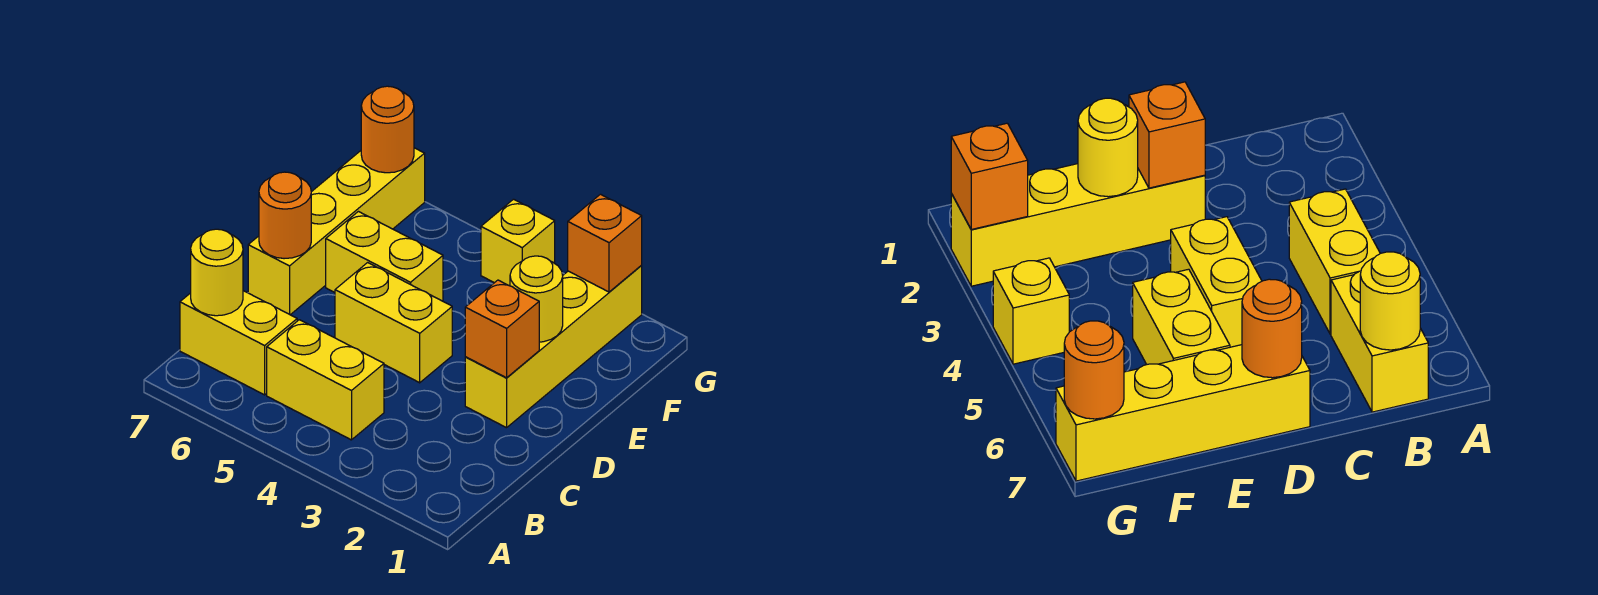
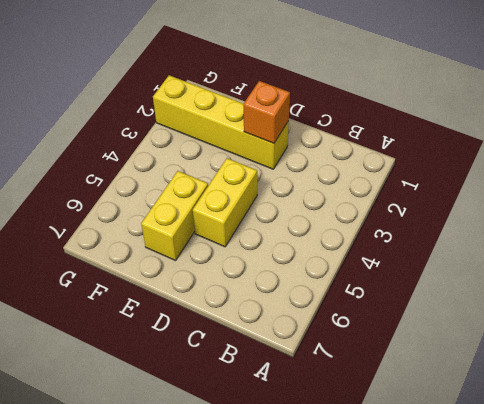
none -> yellow brick B4:B5 level 1
none -> yellow brick B6:B7 level 1
none -> yellow brick D7:G7 level 1

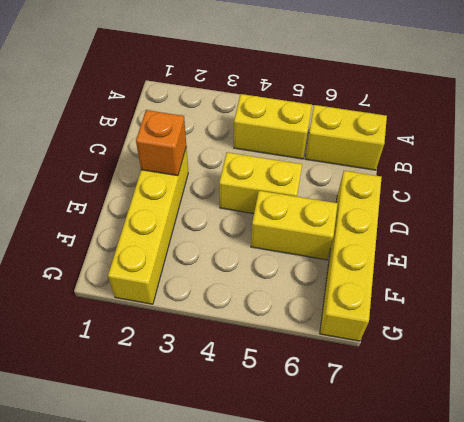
none -> yellow brick G4 level 1
none -> yellow round brick B7 level 2
none -> orange round brick D7 level 2

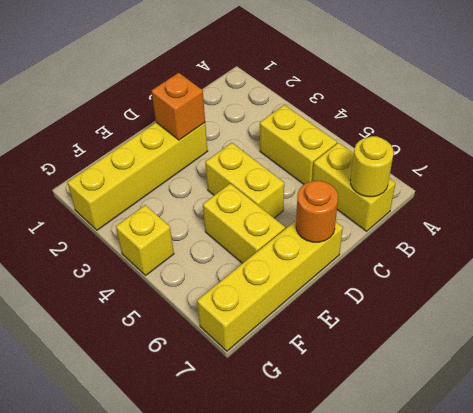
none -> yellow round brick E2 level 2
none -> orange brick G2 level 2
none -> orange round brick G7 level 2

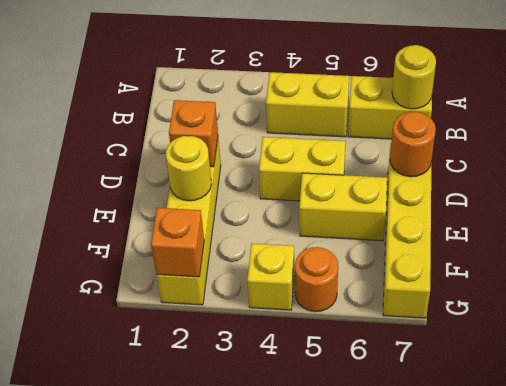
orange round brick G5 level 1 -> orange round brick G7 level 2

